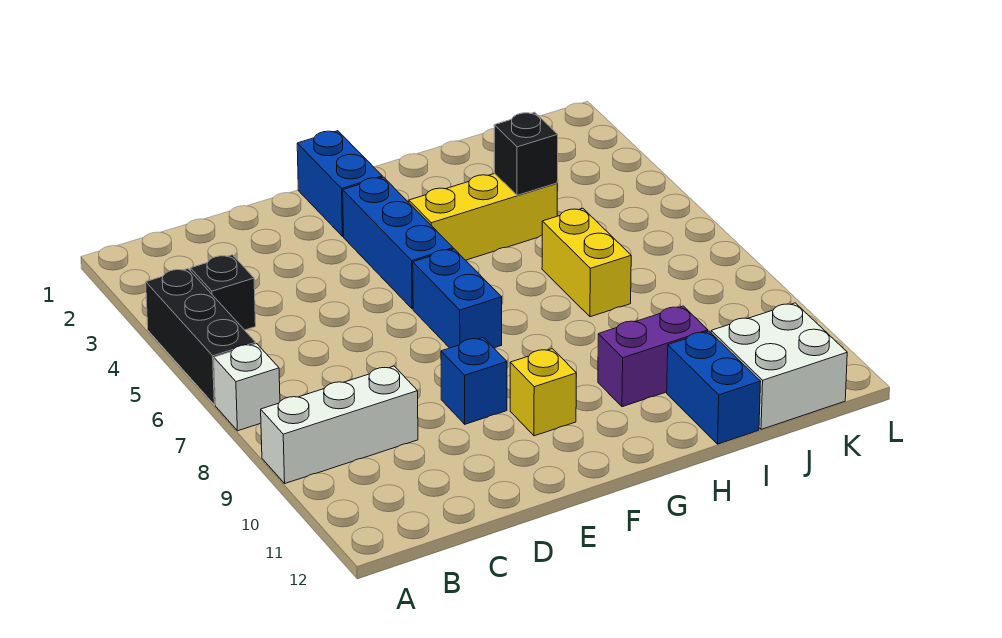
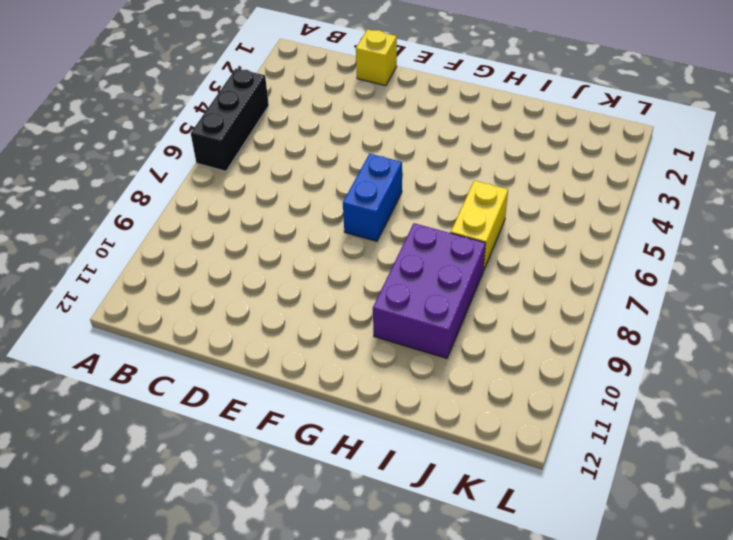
yellow brick D1 level 1 -> yellow brick F10 level 1
purple brick H8:I10 level 1 -> purple brick H10:I10 level 1
none -> white brick A7 level 1
none -> white brick A9:C9 level 1
none -> black brick B4 level 1

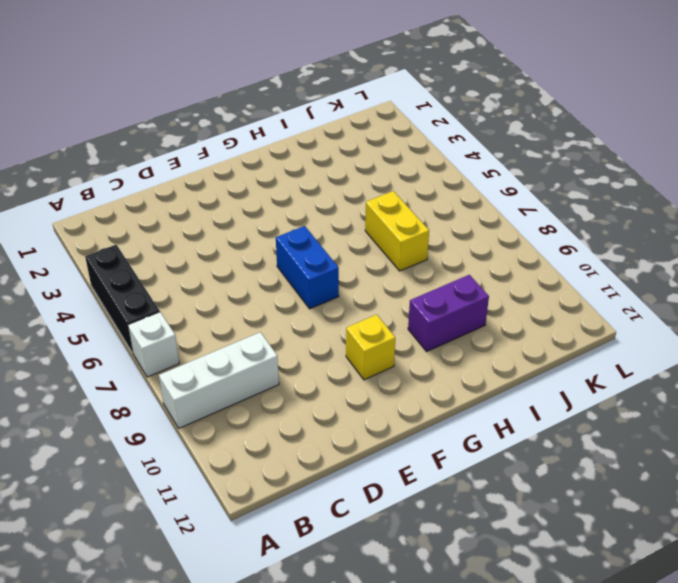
none -> black brick B4 level 1
none -> blue brick E9 level 1
none -> blue brick F1:F2 level 1

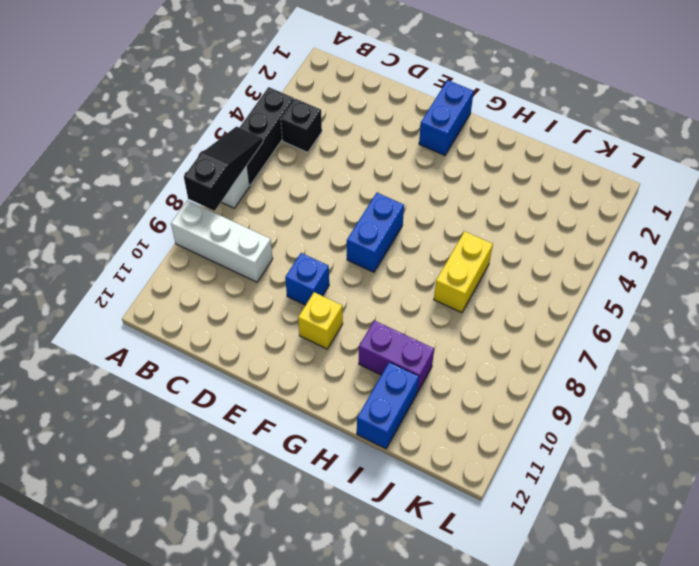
black slope A6:A8 level 2 top 8 -> none
none -> blue brick F3:F5 level 1
none -> yellow brick G4:I4 level 1
none -> white brick J11:K12 level 1

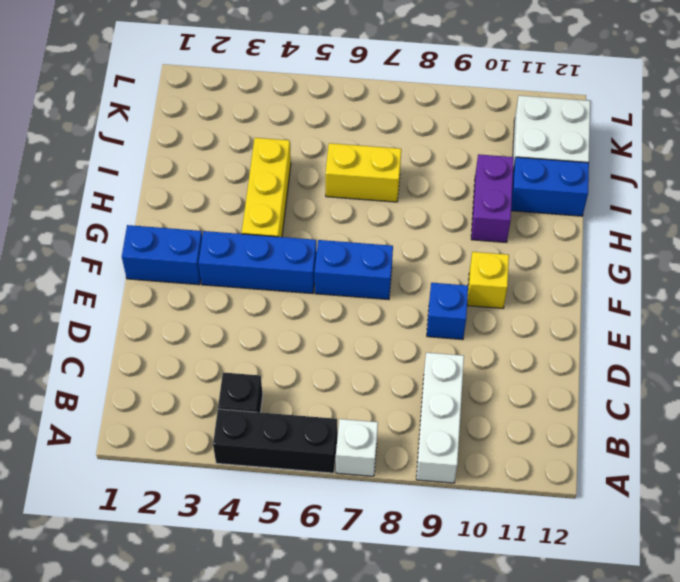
none -> black brick I4 level 2

